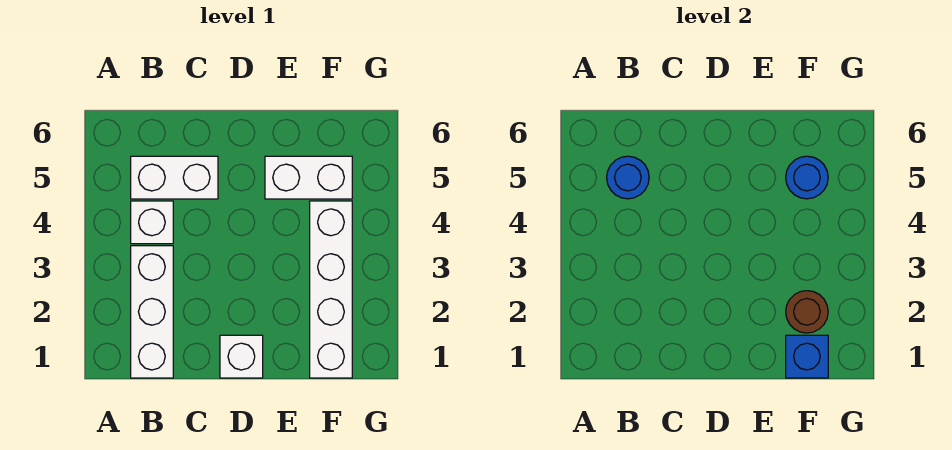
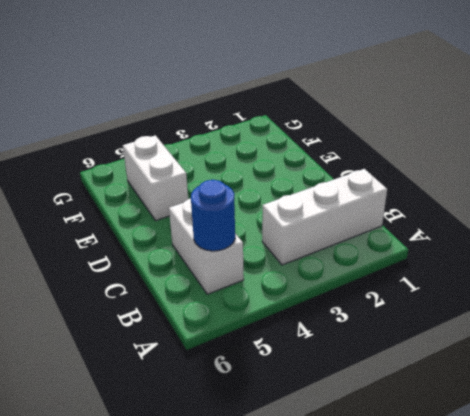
none -> white brick B4 level 1
none -> white brick D1 level 1

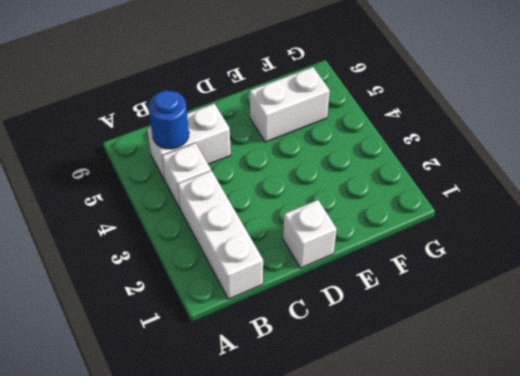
none -> white brick F1:F4 level 1
none -> blue brick F1 level 2

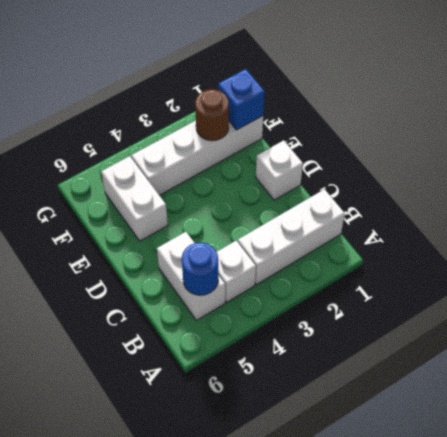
none -> blue round brick F5 level 2

